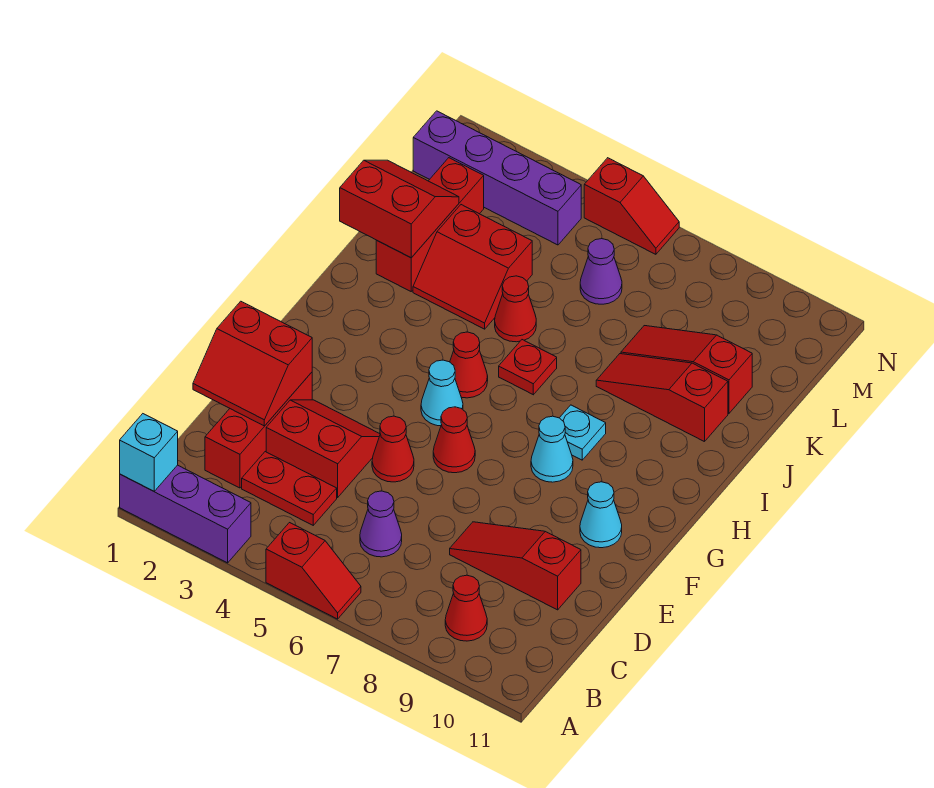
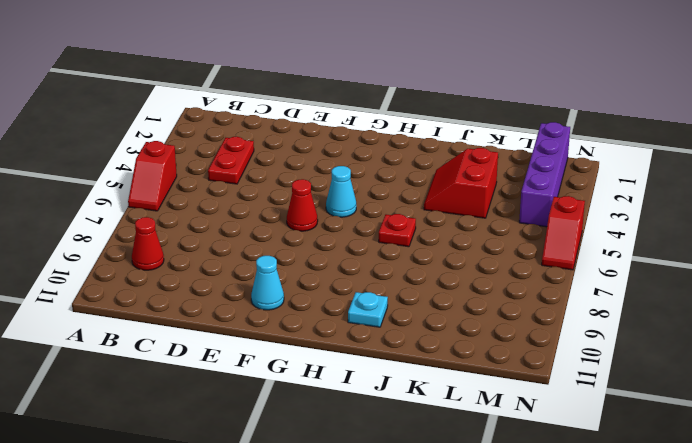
cyan plate I10 level 1 -> cyan plate H8 level 1
none -> purple brick A1:A3 level 1
none -> red brick C2:E2 level 1
none -> purple cone C6 level 1

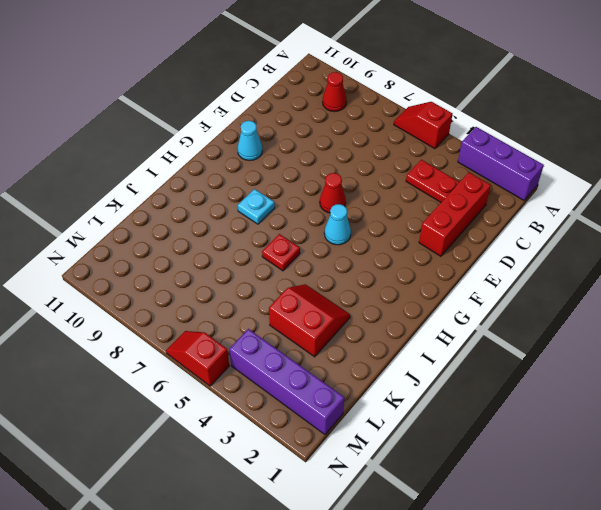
none -> purple cone C6 level 1
none -> red slope D3:E4 level 1 top D
none -> red slope D8:D10 level 1 top 10

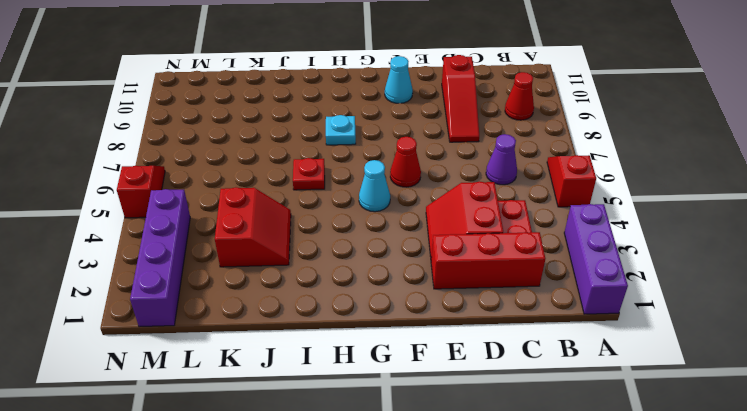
none -> red cone E5 level 1
none -> cyan cone G8 level 1
none -> red cone H5 level 1

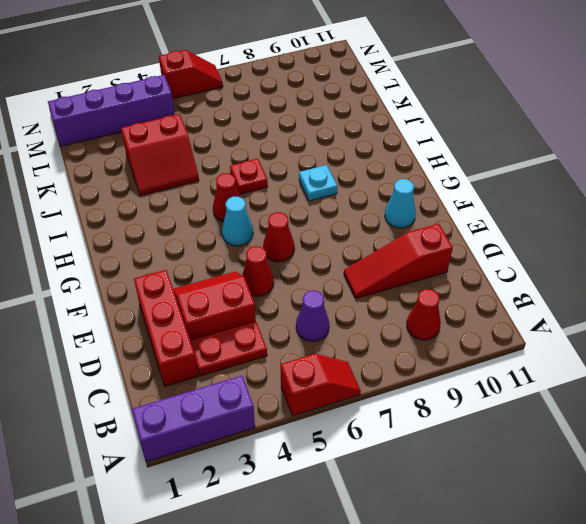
none -> cyan cone G8 level 1
none -> red brick J2:L2 level 1
none -> red cone J5 level 1

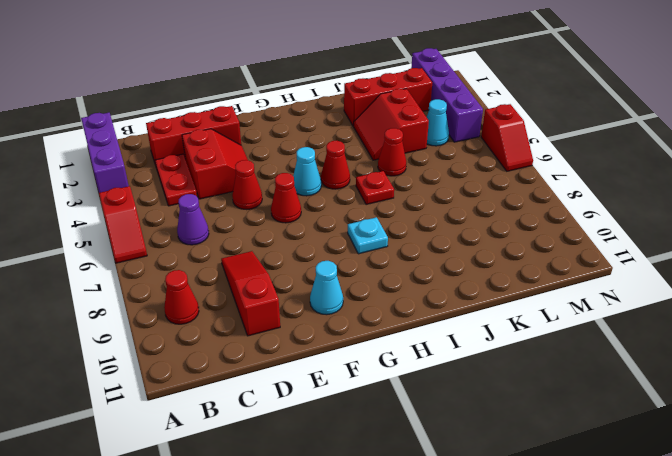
cyan cone L4 level 1 -> cyan cone G8 level 1
none -> red slope J8:J10 level 1 top 10
none -> red slope K8:K10 level 1 top 10
none -> purple cone L6 level 1

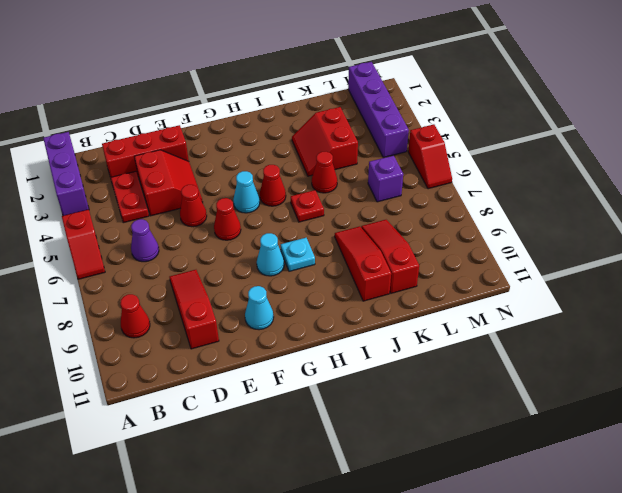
purple brick L6 level 1 -> purple cone L6 level 1
none -> red brick J2:L2 level 1
none -> cyan brick A1 level 2
none -> red slope D1:E2 level 2 top E

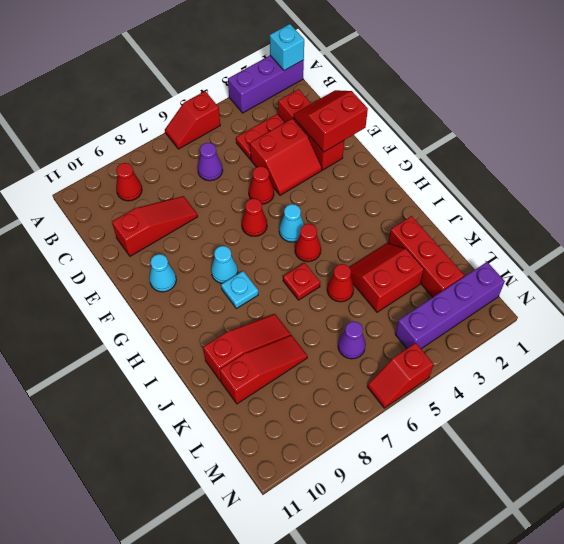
none -> red slope J1:K2 level 2 top J

